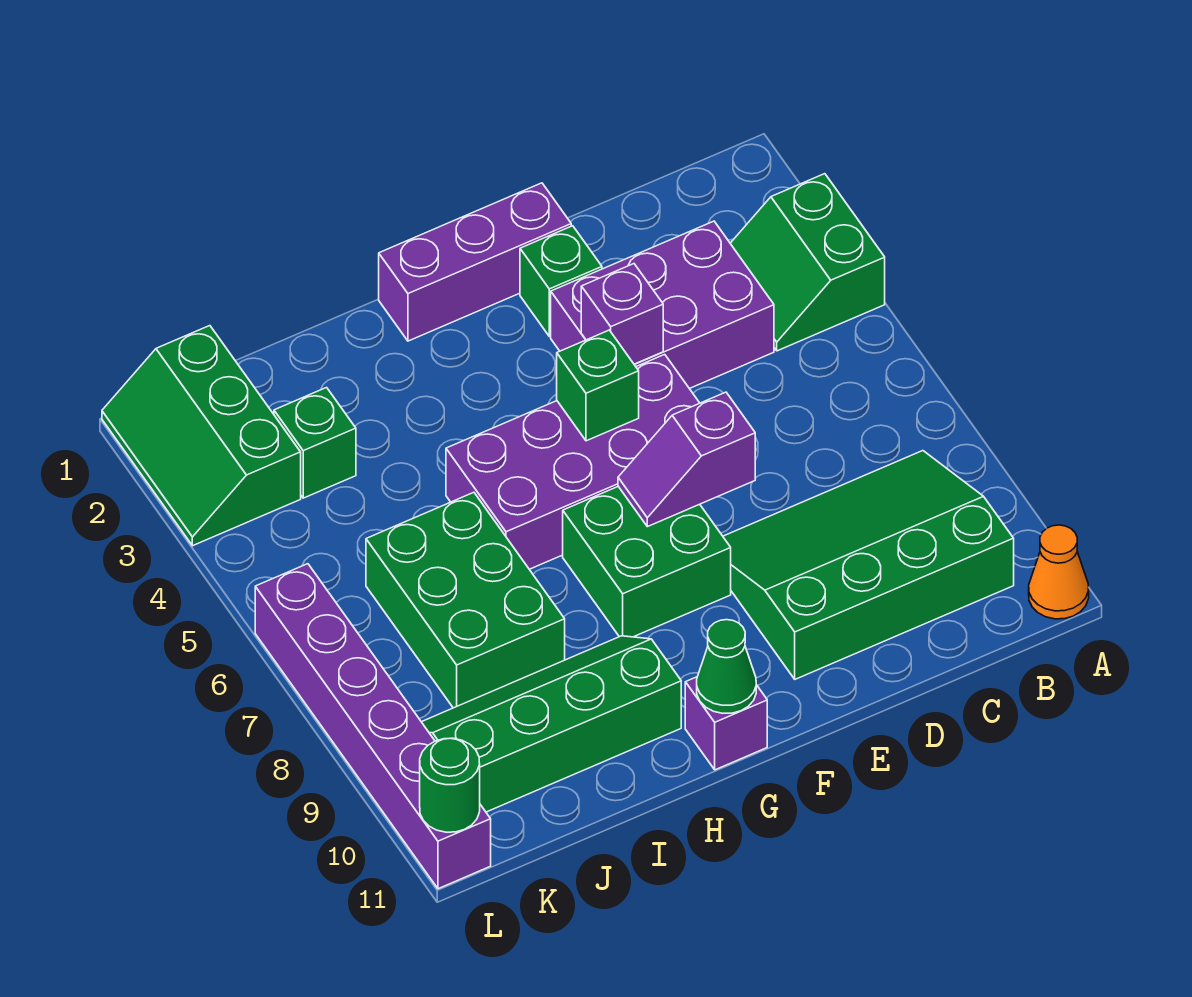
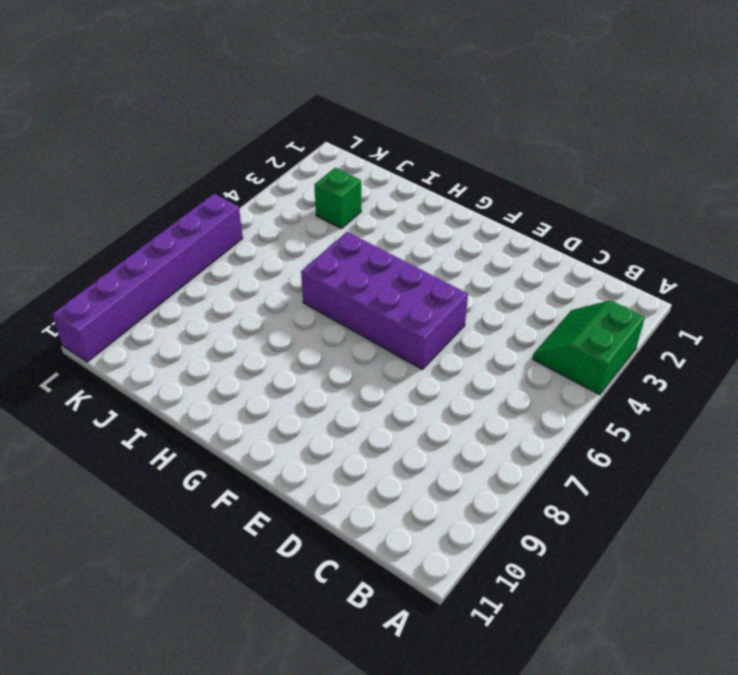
none -> orange cone A11 level 1
none -> green slope B8:E10 level 1 top 10
none -> purple brick C3:E4 level 1

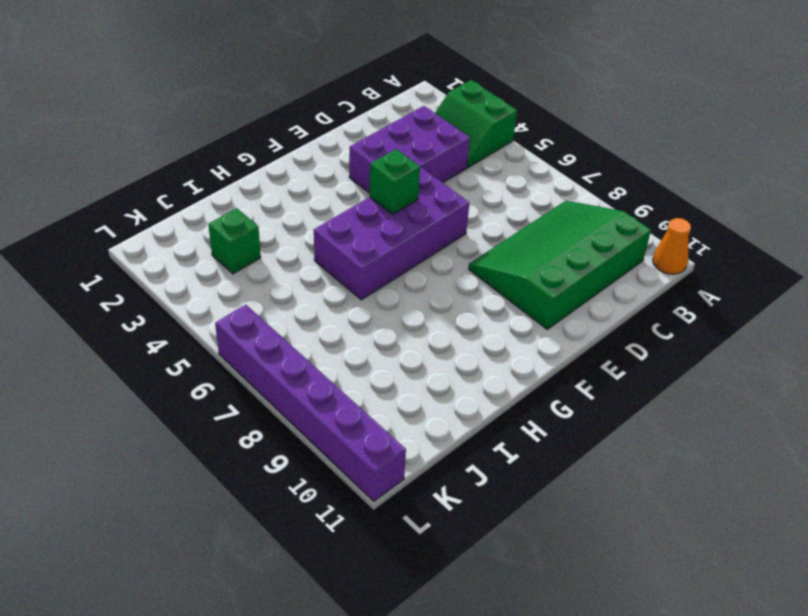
none -> purple brick E1:G1 level 1
none -> green brick E2 level 1
none -> green brick F7:G8 level 1

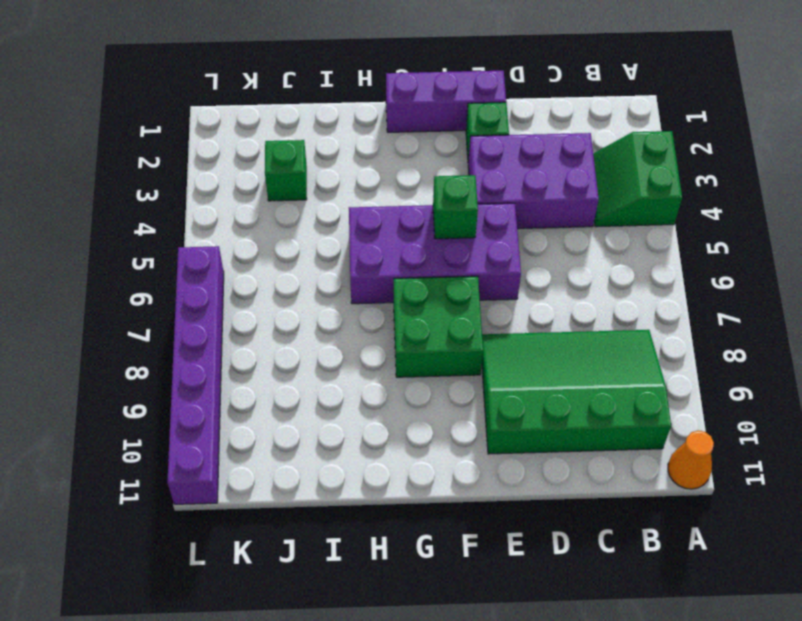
none -> purple brick G11 level 1
none -> green slope H9:K10 level 1 top 10
none -> green brick I6:J8 level 1

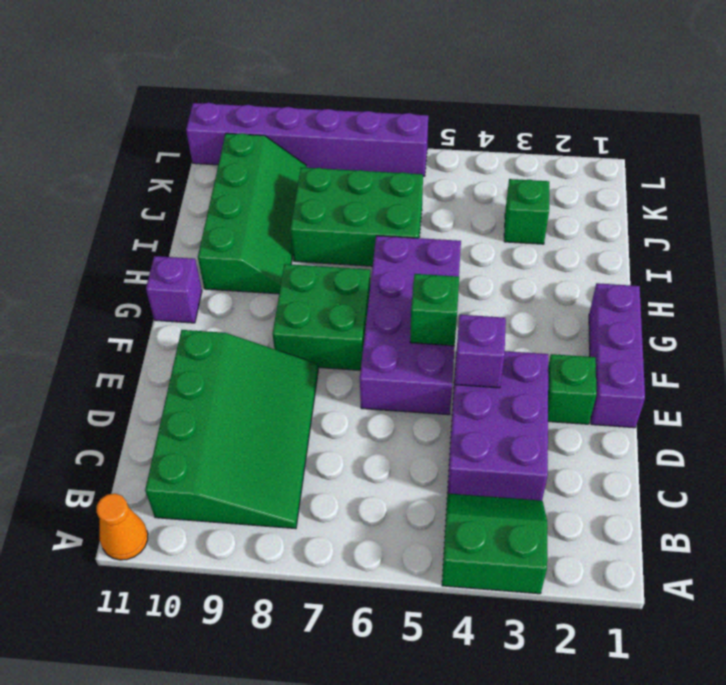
none -> green slope K1:L3 level 1 top K
none -> purple slope E7:F7 level 2 top E
none -> green cone G11 level 2

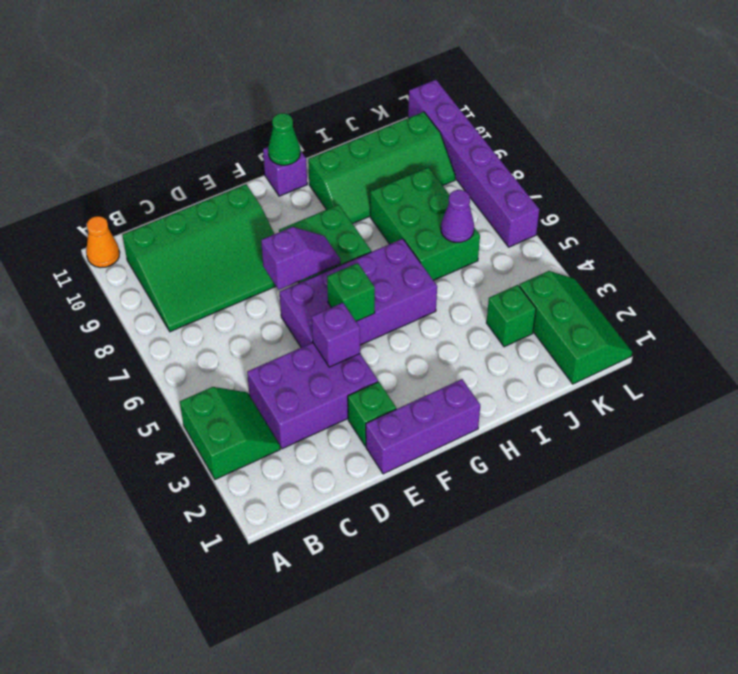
purple cone J6 level 2 -> none
none -> green round brick L11 level 2

